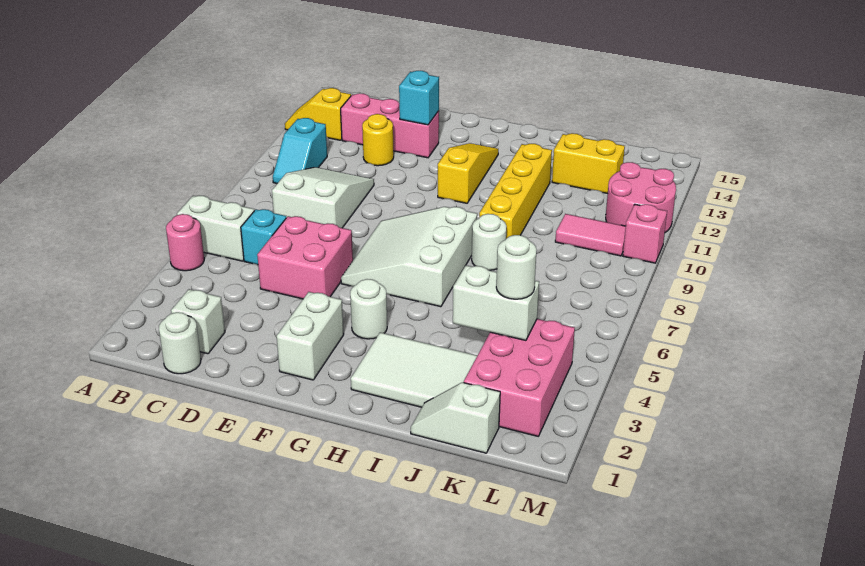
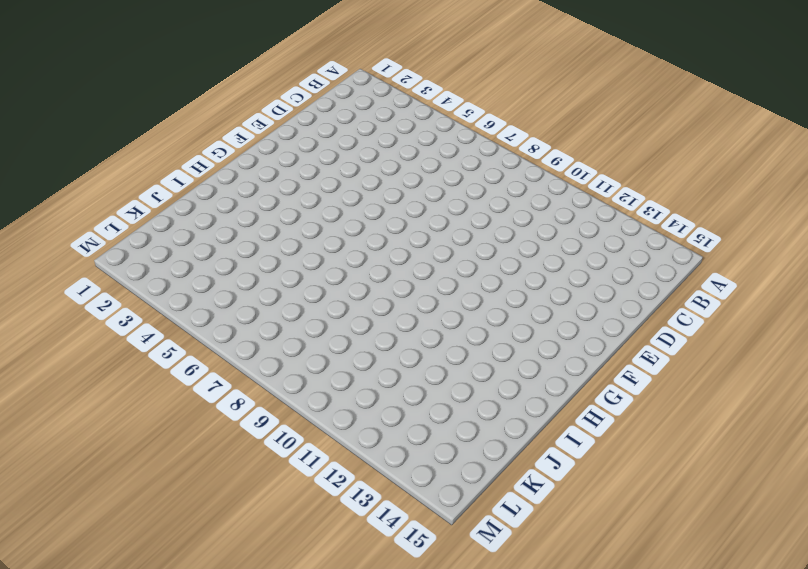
none -> pink round brick A5 level 1
none -> white brick A6:B6 level 1
none -> yellow slope A13:B13 level 1 top B

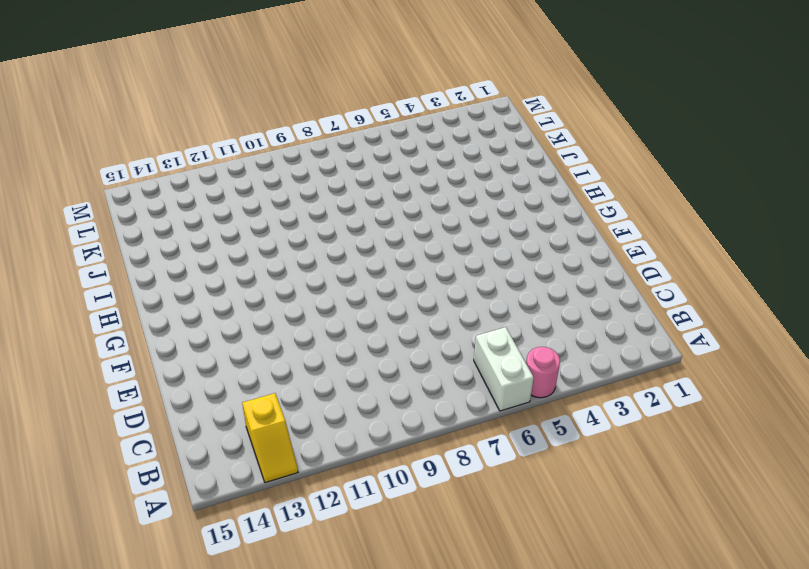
none -> cyan slope B10:B11 level 1 top 11
none -> white round brick C1 level 1
none -> white brick C2 level 1

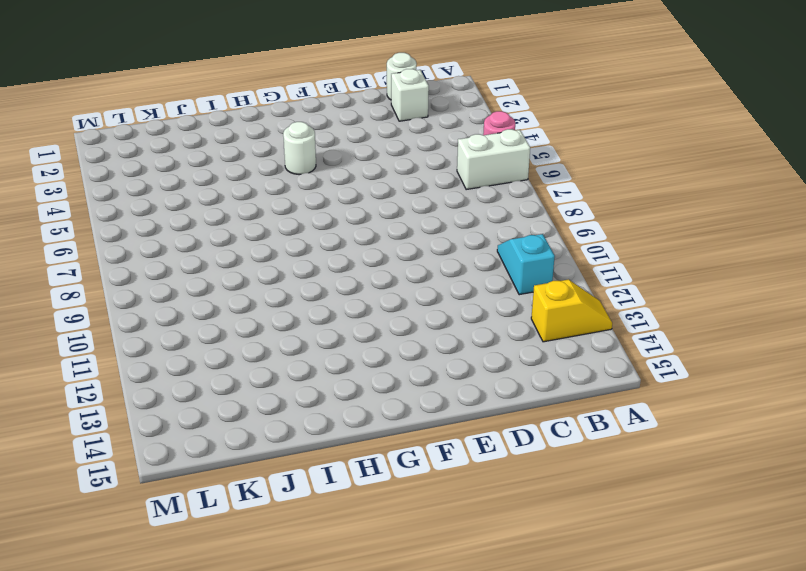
none -> cyan brick C6 level 1
none -> white slope C8:D10 level 1 top 8
none -> pink brick C13:E13 level 1

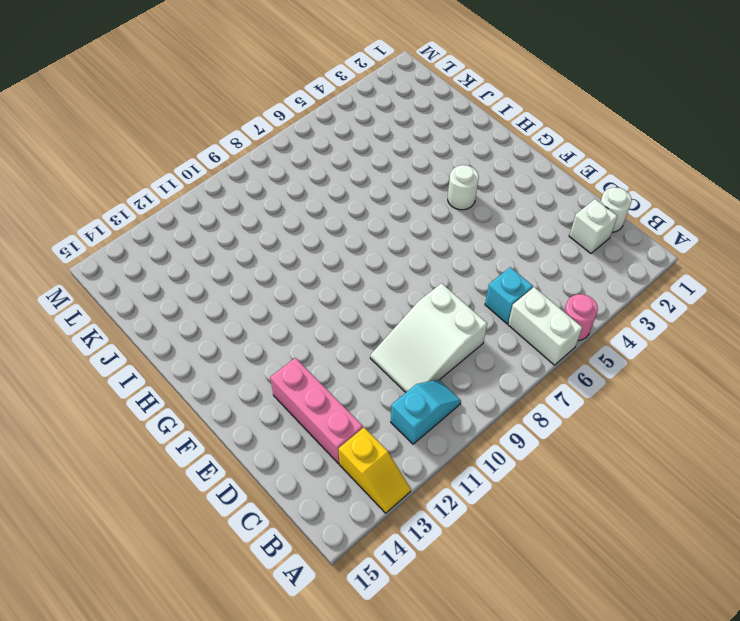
none -> pink brick D5:E6 level 1
none -> yellow round brick D12 level 1
none -> white brick F2:F3 level 1

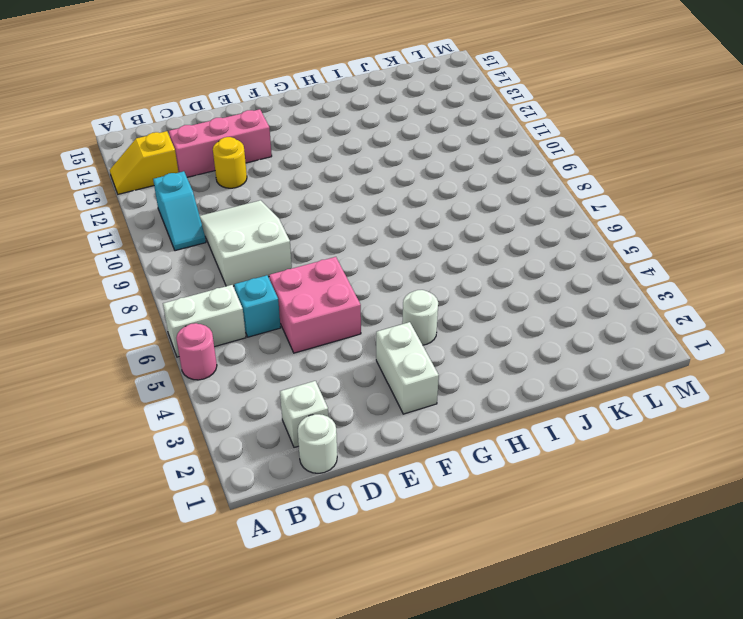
none -> white slope F6:H8 level 1 top H
none -> yellow slope G11:G13 level 1 top 11
none -> white tile H2:J3 level 1

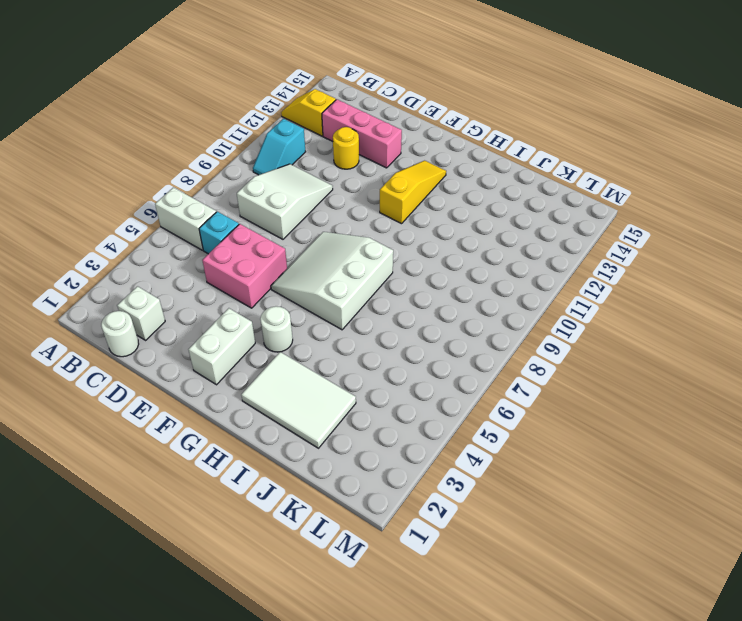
none -> pink round brick A5 level 1
none -> white round brick I8 level 1
none -> yellow brick I9:I12 level 1

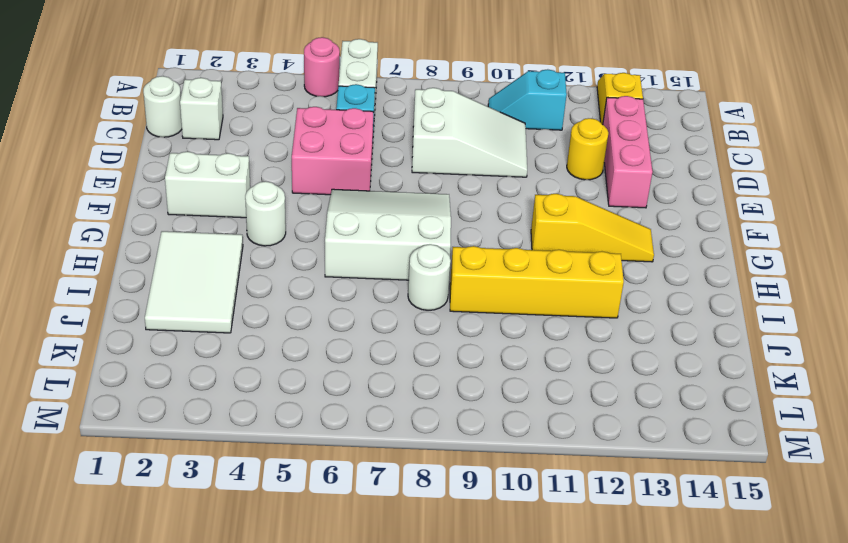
none -> white slope J1:K1 level 1 top K
none -> yellow brick J13:K13 level 1
none -> pink brick K2:L4 level 1

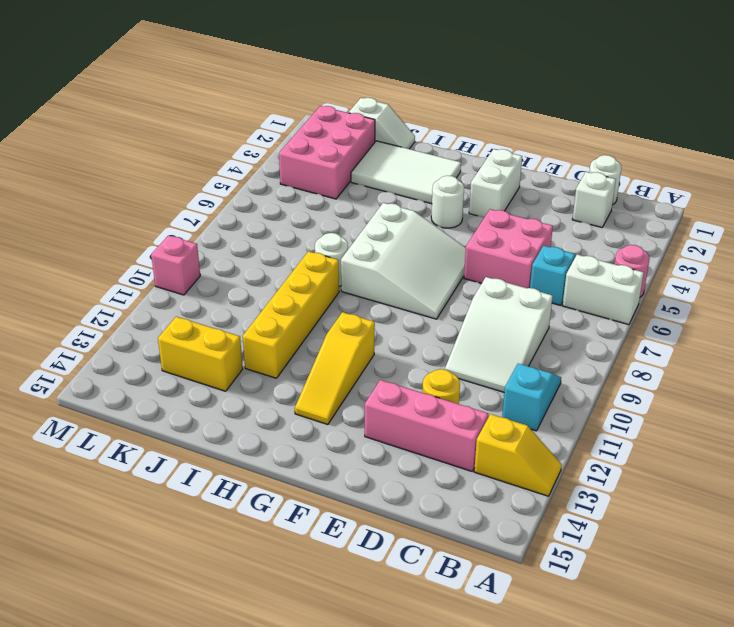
none -> pink tile K10:L10 level 1
none -> pink round brick L11:M12 level 1
none -> cyan brick E13 level 2

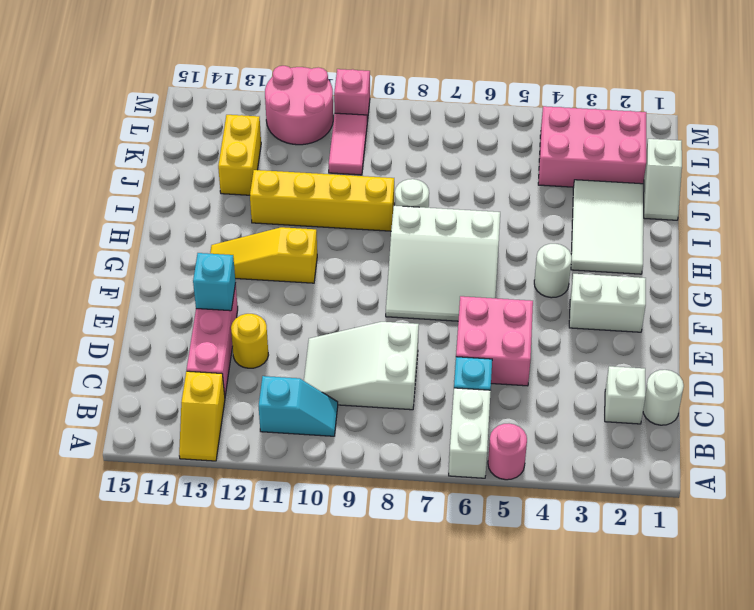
none -> white brick J4:K4 level 2
none -> white round brick K4 level 3

